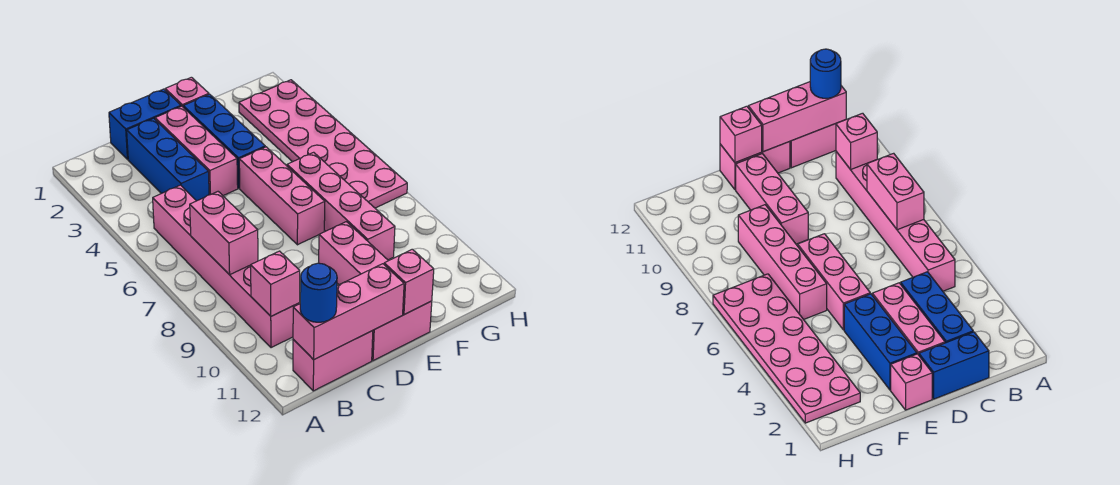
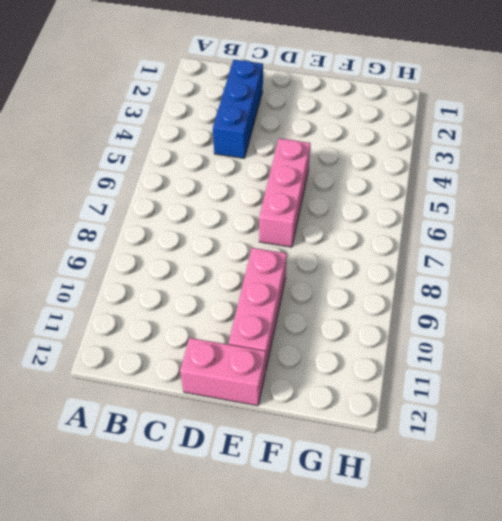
none -> pink brick B5:B10 level 1
none -> pink brick B12:C12 level 1
none -> blue brick C1:D1 level 1

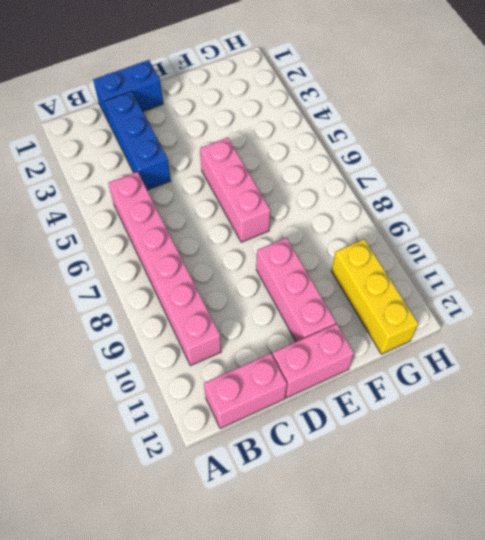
yellow brick G10:G12 level 1 -> none
none -> pink brick D2:D4 level 1
none -> pink brick E1 level 1
none -> blue brick E2:E4 level 1

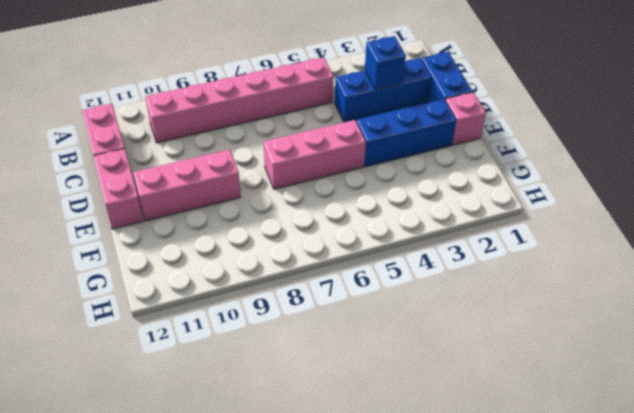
blue brick C3 level 2 -> none
none -> pink brick D2:D4 level 1
none -> pink brick F6:F9 level 1
none -> pink plate G2:H7 level 1

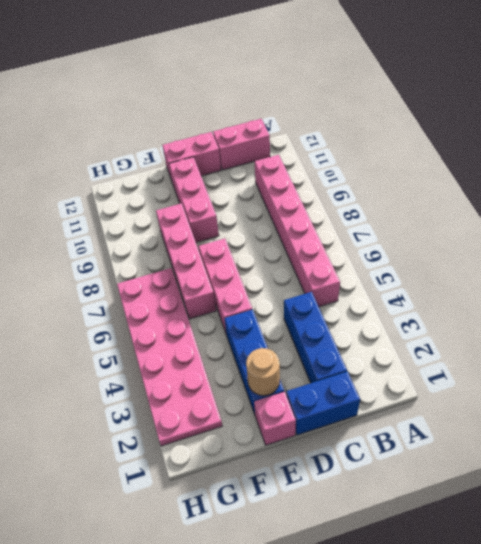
tan round brick E2 level 2 -> none
none -> pink brick D2:D4 level 1
none -> pink brick B7:B8 level 2
none -> pink brick B10 level 2

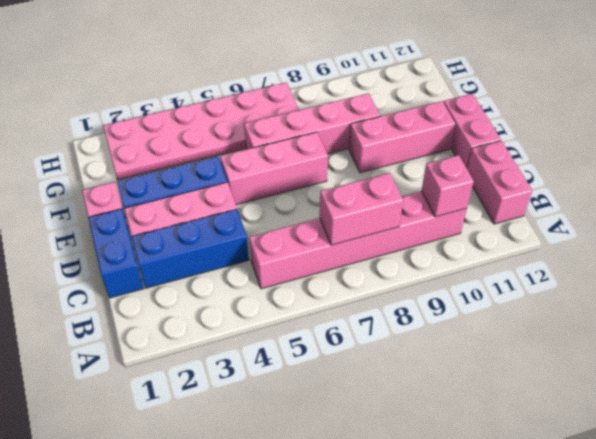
none -> pink brick B12:D12 level 2
none -> pink brick E12 level 2
none -> blue round brick B12 level 3

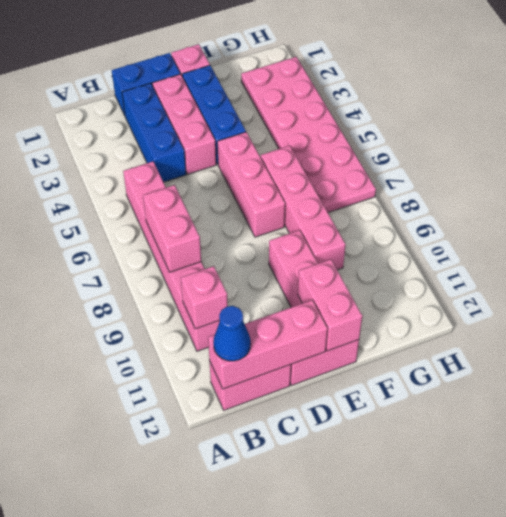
blue cone B12 level 3 -> blue round brick B12 level 3
pink brick E11:E12 level 2 -> pink brick E12 level 2

